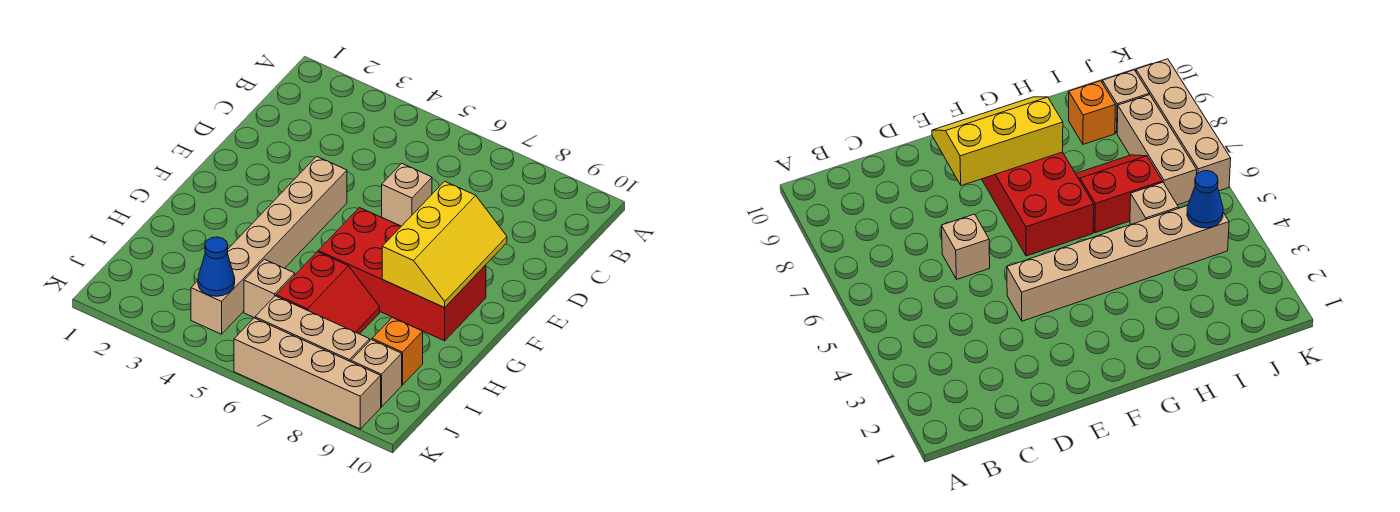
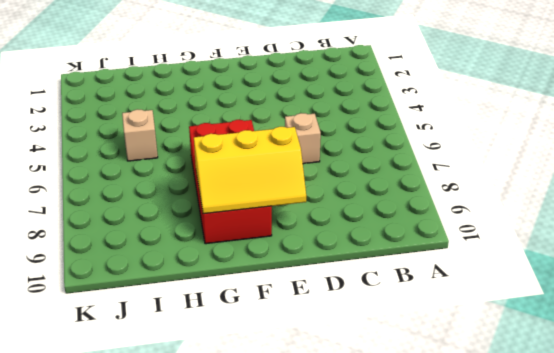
none -> tan brick E4:J4 level 1
none -> red slope H6:I7 level 1 top 6

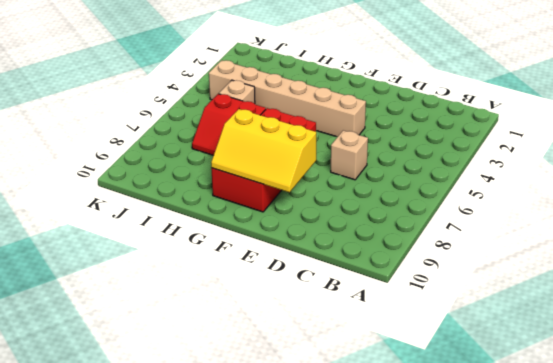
none -> orange brick I9 level 1
none -> tan brick J6:J8 level 1

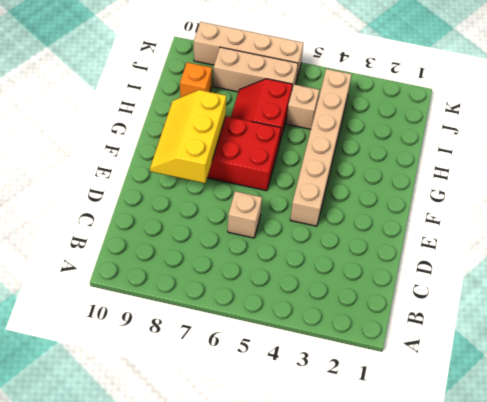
none -> tan brick J9 level 1
none -> blue cone J4 level 2

